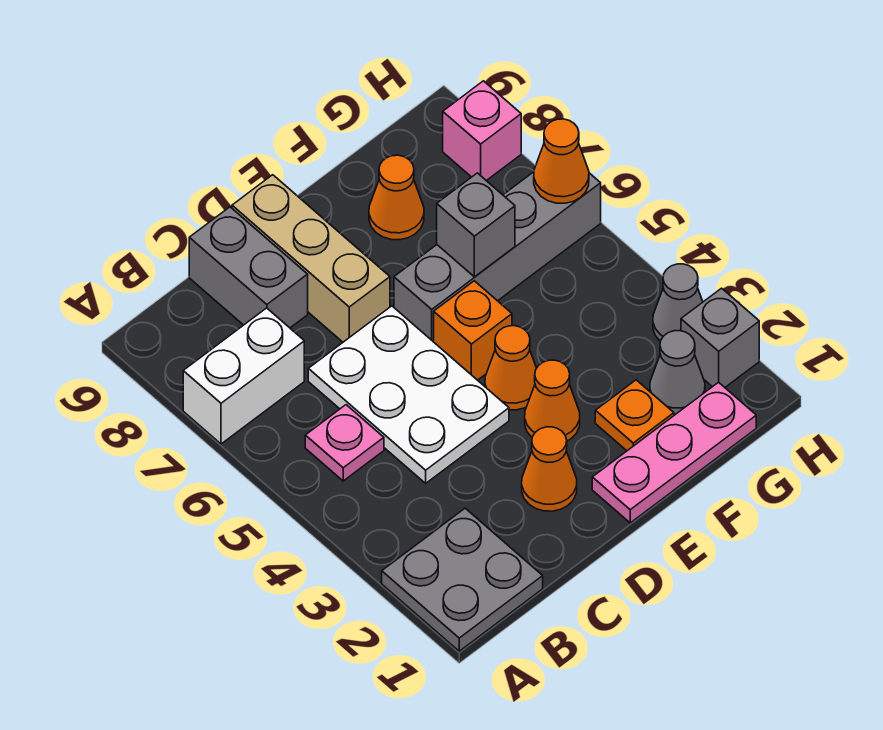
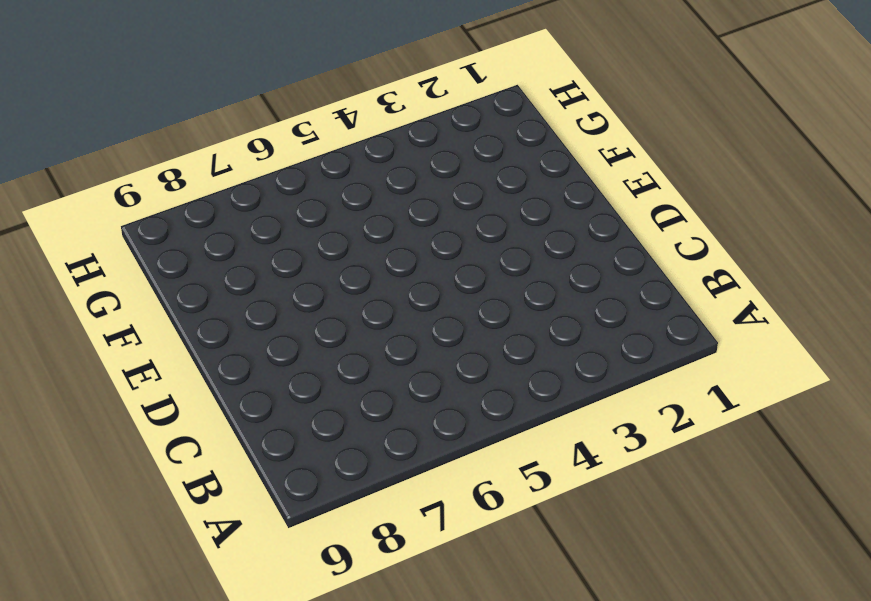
none -> grey plate A1:B2 level 1
none -> white brick A7:B7 level 1
none -> pink plate B5 level 1

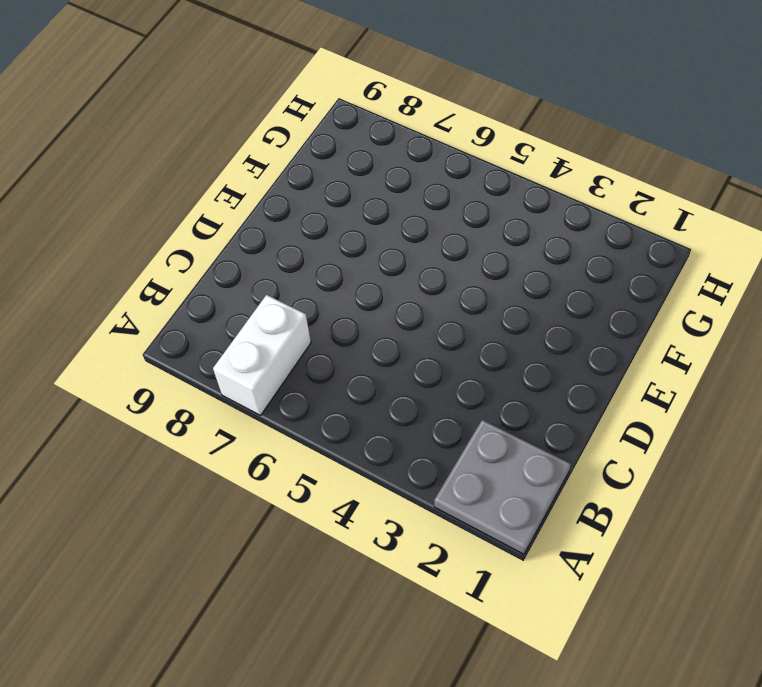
none -> pink plate B5 level 1
none -> white plate C4:D6 level 1
none -> grey brick C8:C9 level 1

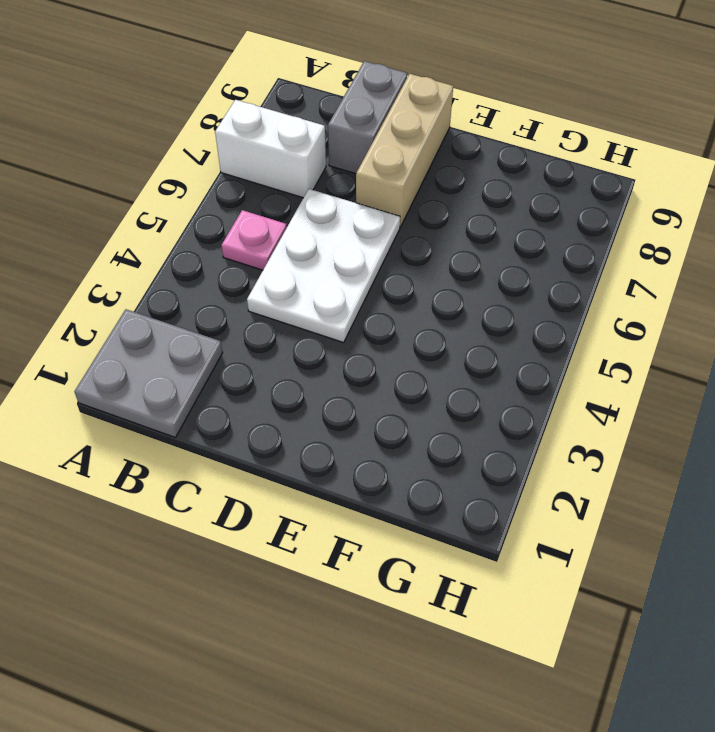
none -> orange cone D2 level 1
none -> pink plate E1:G1 level 1
none -> orange cone E3 level 1

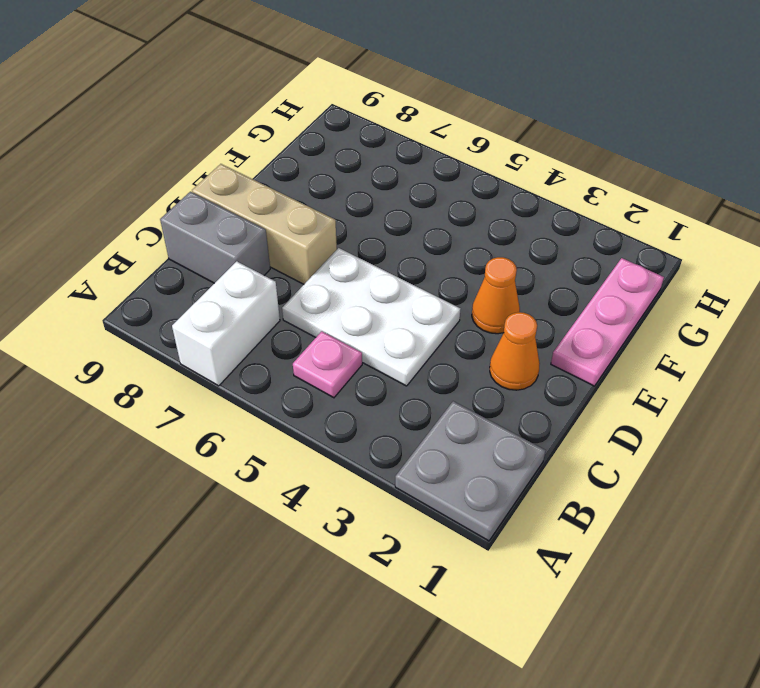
none -> orange cone E4 level 1
none -> orange brick E5 level 1
none -> grey brick E6:H6 level 1

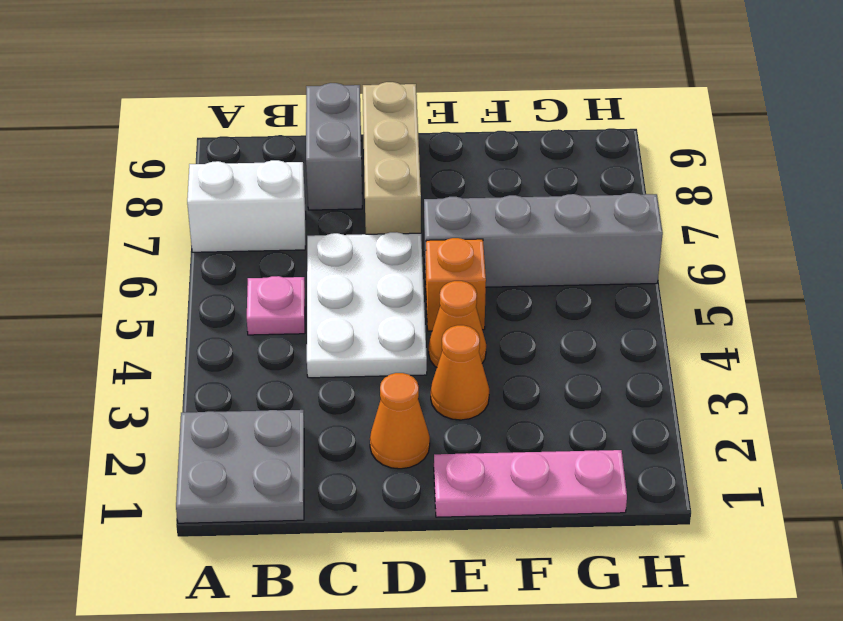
none -> orange plate F2 level 1
none -> orange cone F8 level 1
none -> grey cone G2 level 1

